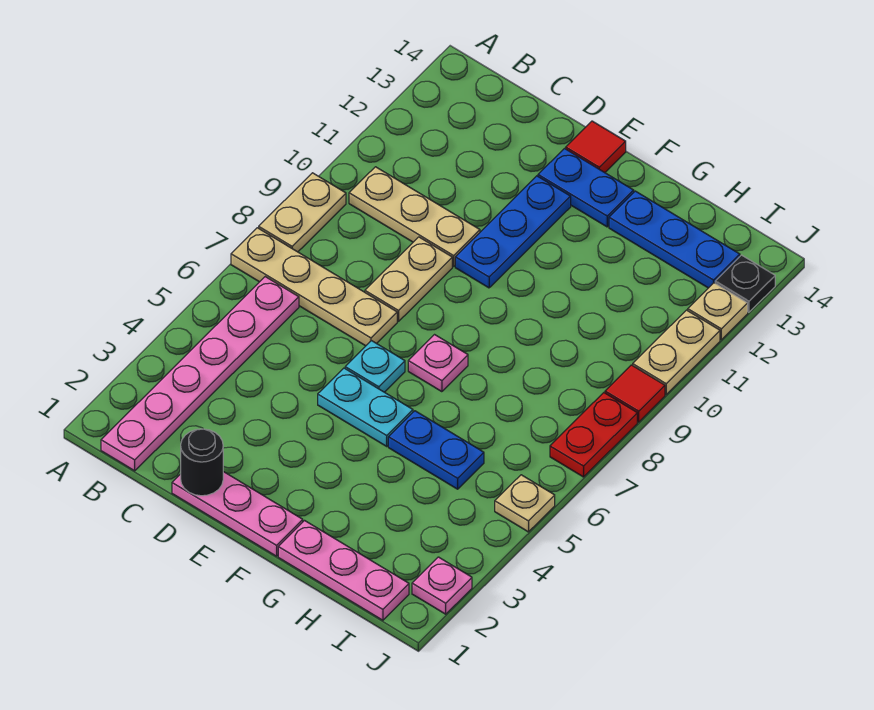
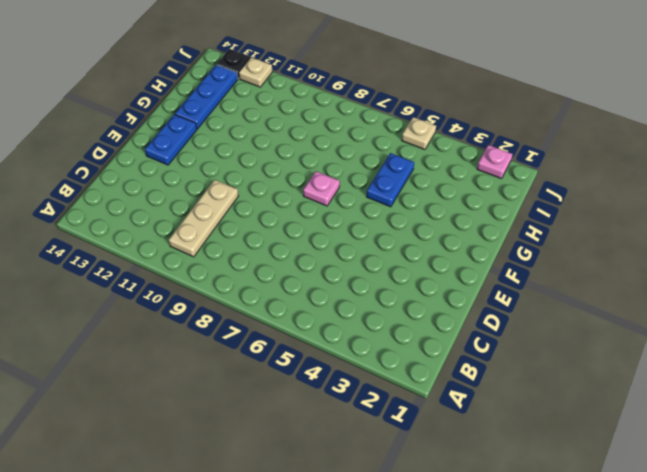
none -> tan plate A7:D7 level 1
none -> tan plate A8:A9 level 1
none -> pink plate B1:B6 level 1

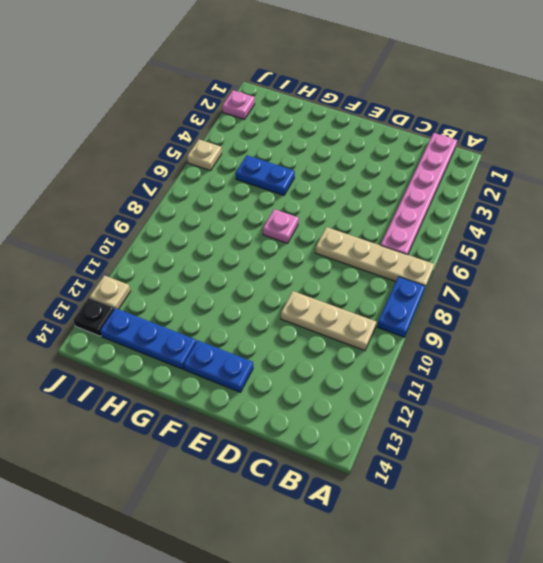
blue plate A8:A9 level 1 -> tan plate A8:A9 level 1
none -> pink plate D1:F1 level 1
none -> tan plate D8:D9 level 1
none -> cyan plate E5:F5 level 1

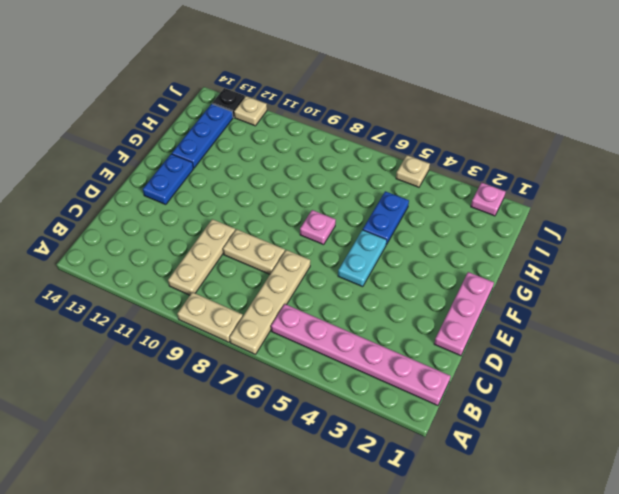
none -> cyan plate E6 level 1
none -> blue plate E10:E12 level 1
none -> red tile E14 level 1

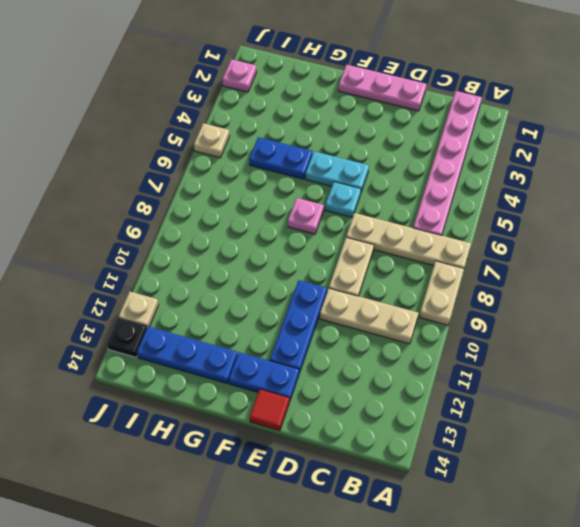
none -> pink plate G1:I1 level 1
none -> red plate J7:J8 level 1
none -> red tile J9 level 1

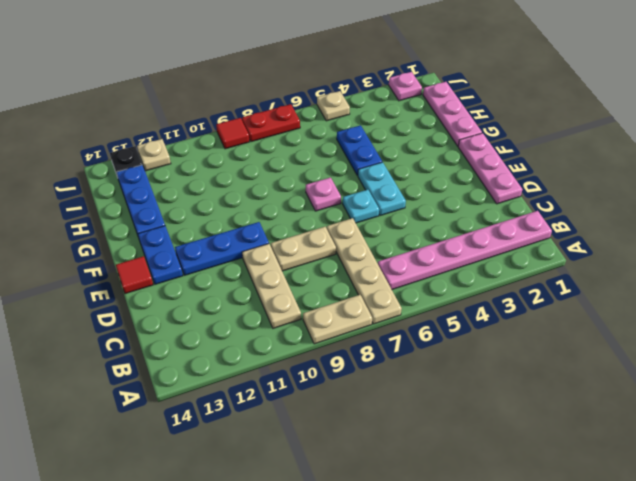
none -> tan plate J10:J11 level 1
none -> black round brick D1 level 2

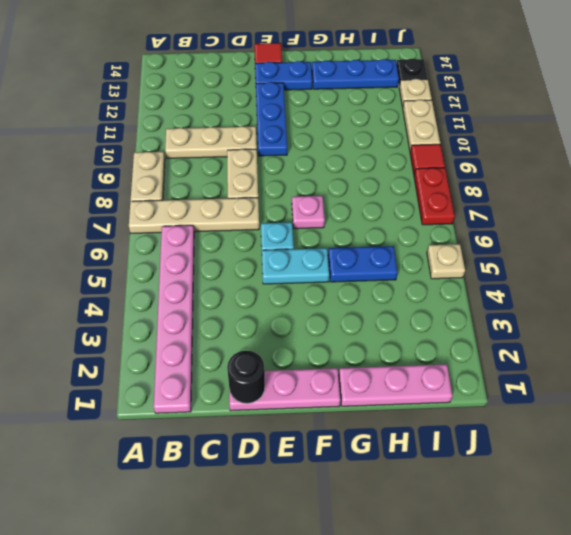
none -> pink plate J2 level 1

